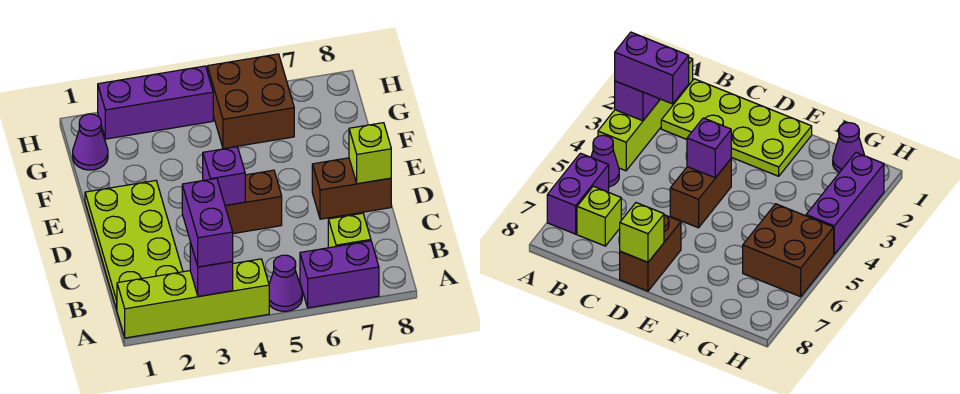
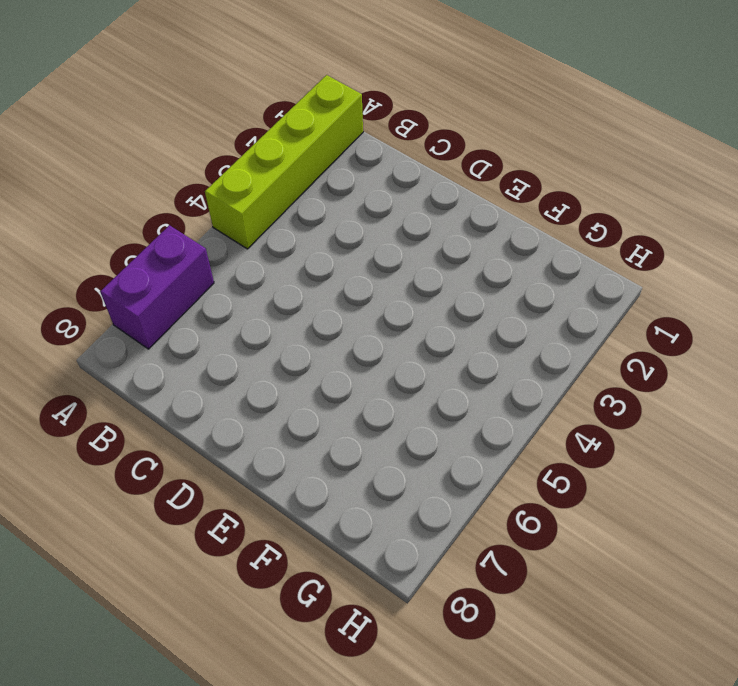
none -> purple cone A5 level 1
none -> lime plate B1:E2 level 1
none -> lime brick B7 level 1

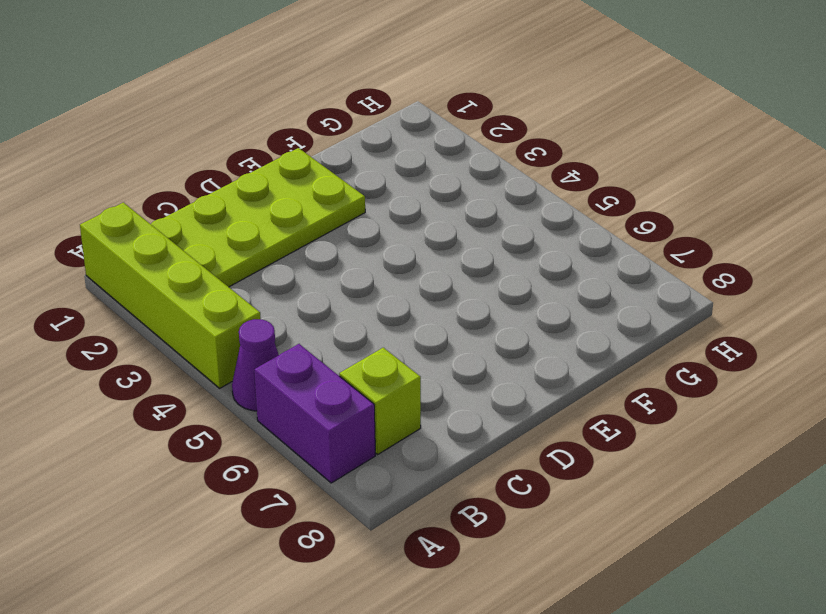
none -> brown brick D4:D5 level 1
none -> brown brick D7:D8 level 1
none -> purple cone G1 level 1

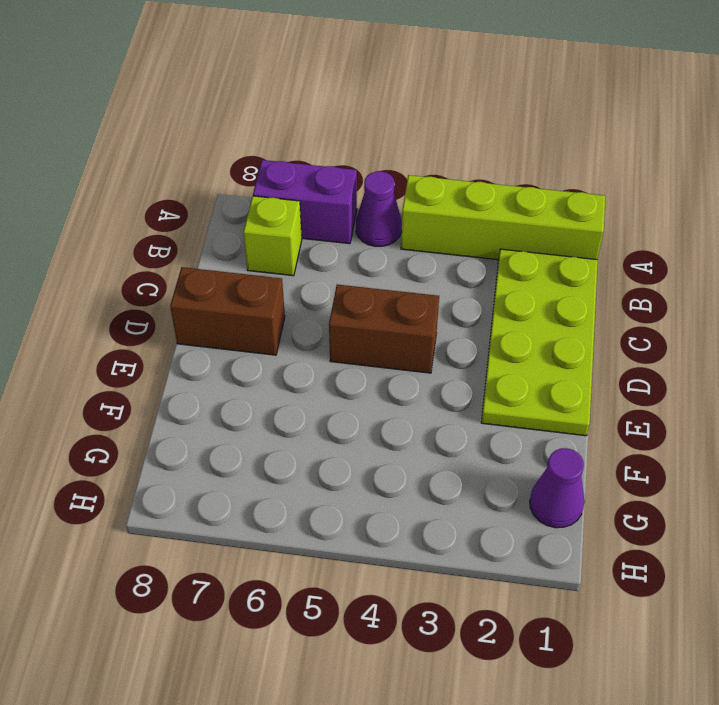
none -> brown brick G5:H6 level 1
none -> purple brick H2:H4 level 1
none -> purple brick A3 level 2

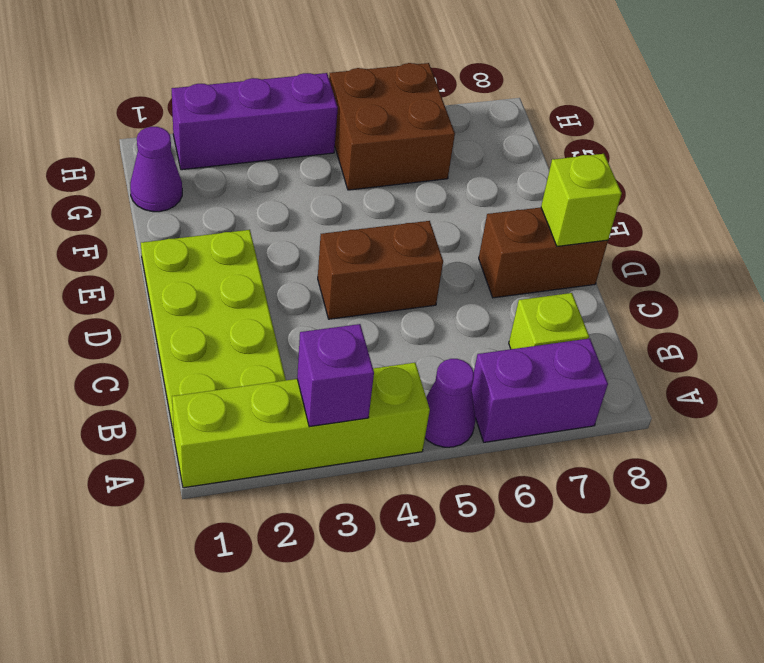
none -> purple brick D4 level 2
none -> purple brick A3:B3 level 3

